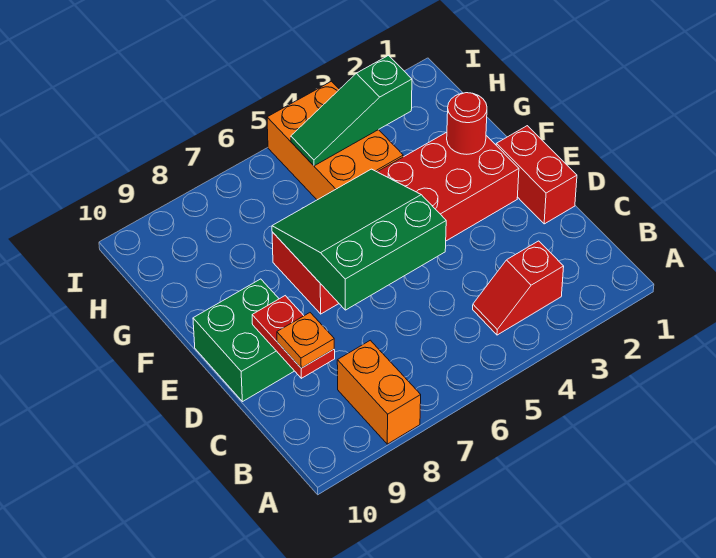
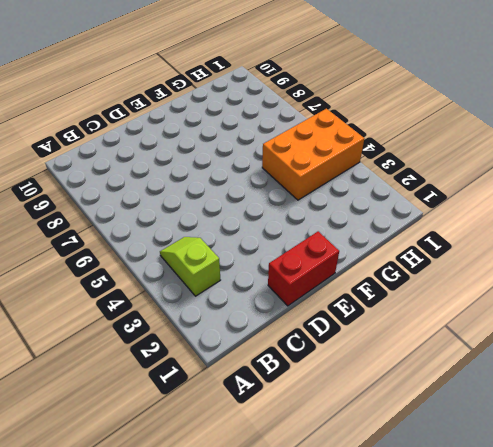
lime slope B3:B4 level 1 top 3 -> red slope B3:B4 level 1 top 3
none -> orange brick A8:B8 level 1
none -> green brick D9:E10 level 1

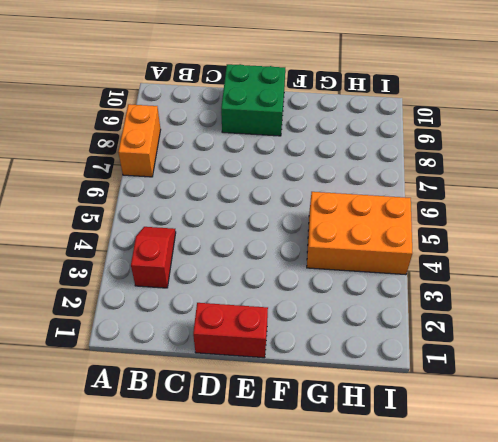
orange brick A7:A8 level 1 -> orange brick A8:B8 level 1
none -> red brick E2:F7 level 1
none -> red plate C9:D9 level 2

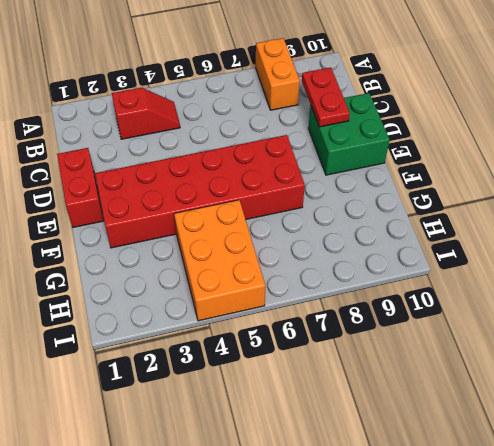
none -> green slope D5:F7 level 2 top D
none -> red round brick F2 level 2

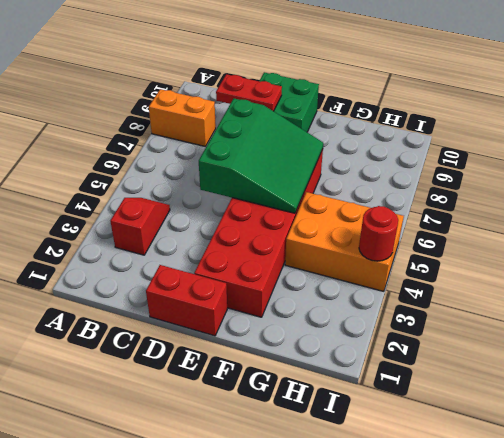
red round brick I4 level 2 -> red round brick F2 level 2
none -> green slope H3:H5 level 2 top 3
none -> orange plate C9 level 3

